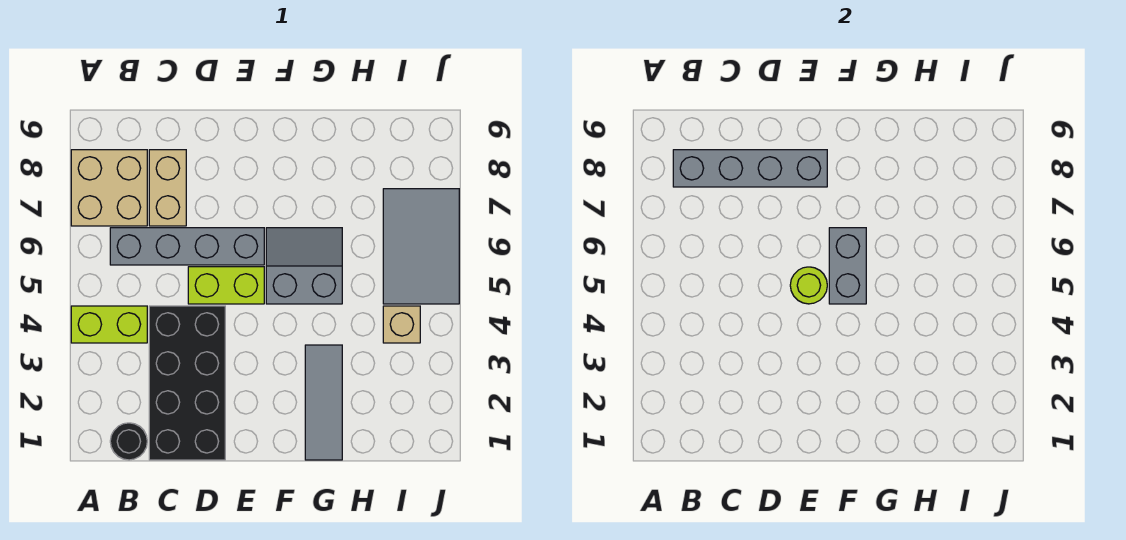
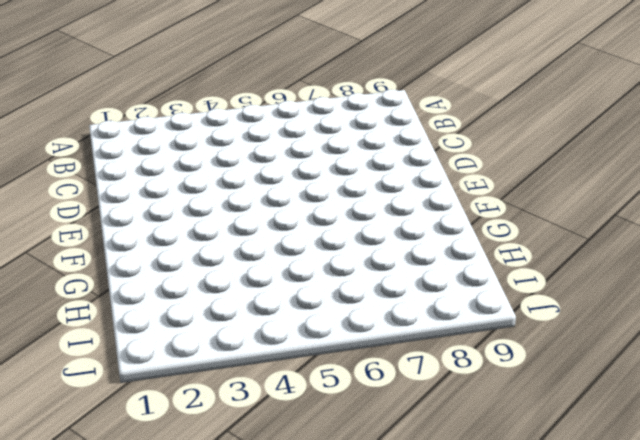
none -> lime brick A4:B4 level 1
none -> tan brick A7:B8 level 1
none -> black round brick B1 level 1

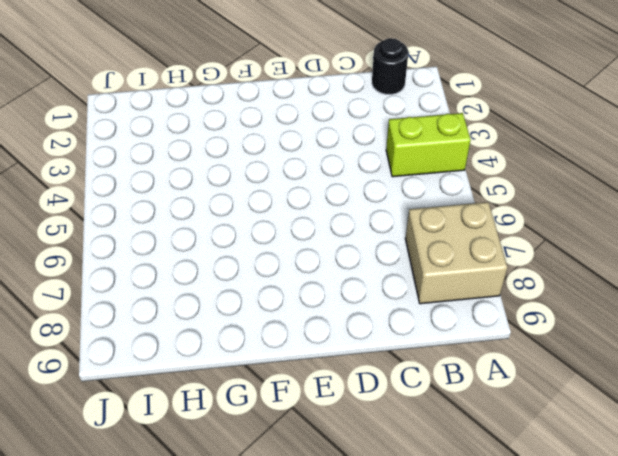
none -> grey brick B6:E6 level 1
none -> black brick C1:D4 level 1
none -> tan brick C7:C8 level 1

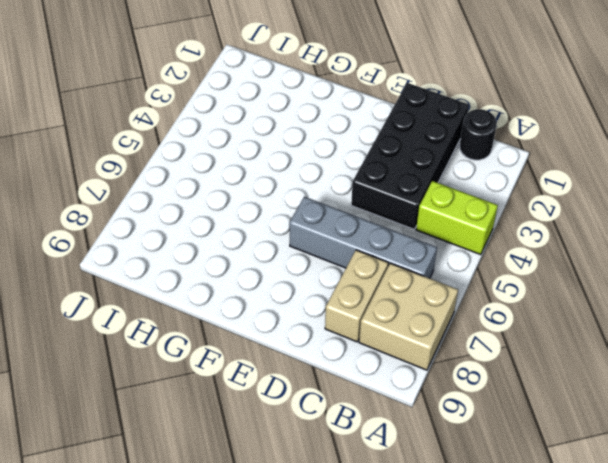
none -> lime brick D5:E5 level 1
none -> grey slope F5:G6 level 1 top 5
none -> grey tile G1:G3 level 1

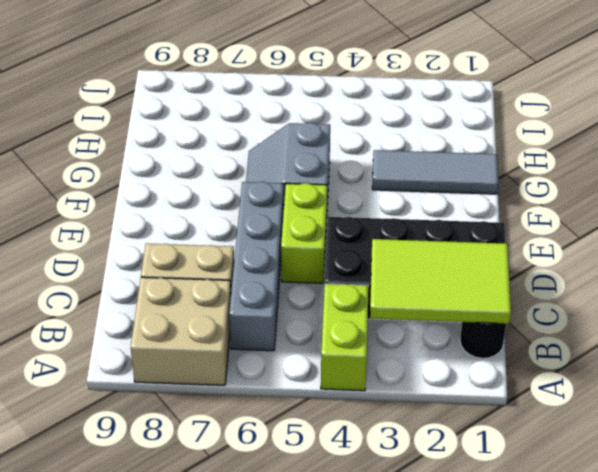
lime tile B1:C3 level 2 -> none
none -> tan brick I4 level 1
none -> grey tile I5:J7 level 1
none -> grey brick B8:E8 level 2

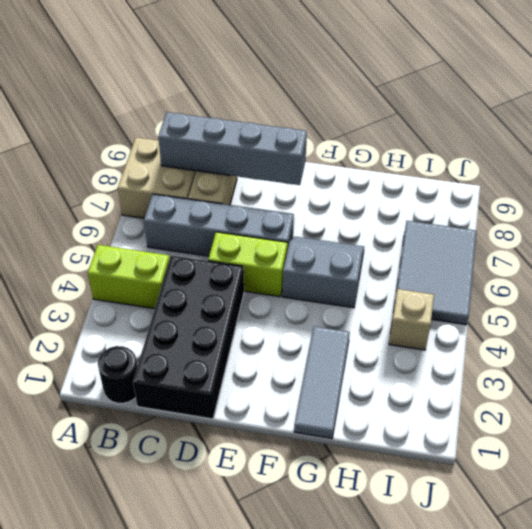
none -> lime round brick E5 level 2
none -> grey brick F5:F6 level 2

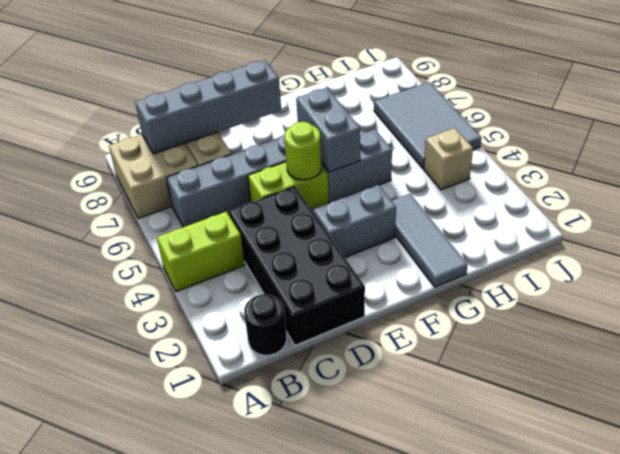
grey brick E3:F3 level 1 -> none

